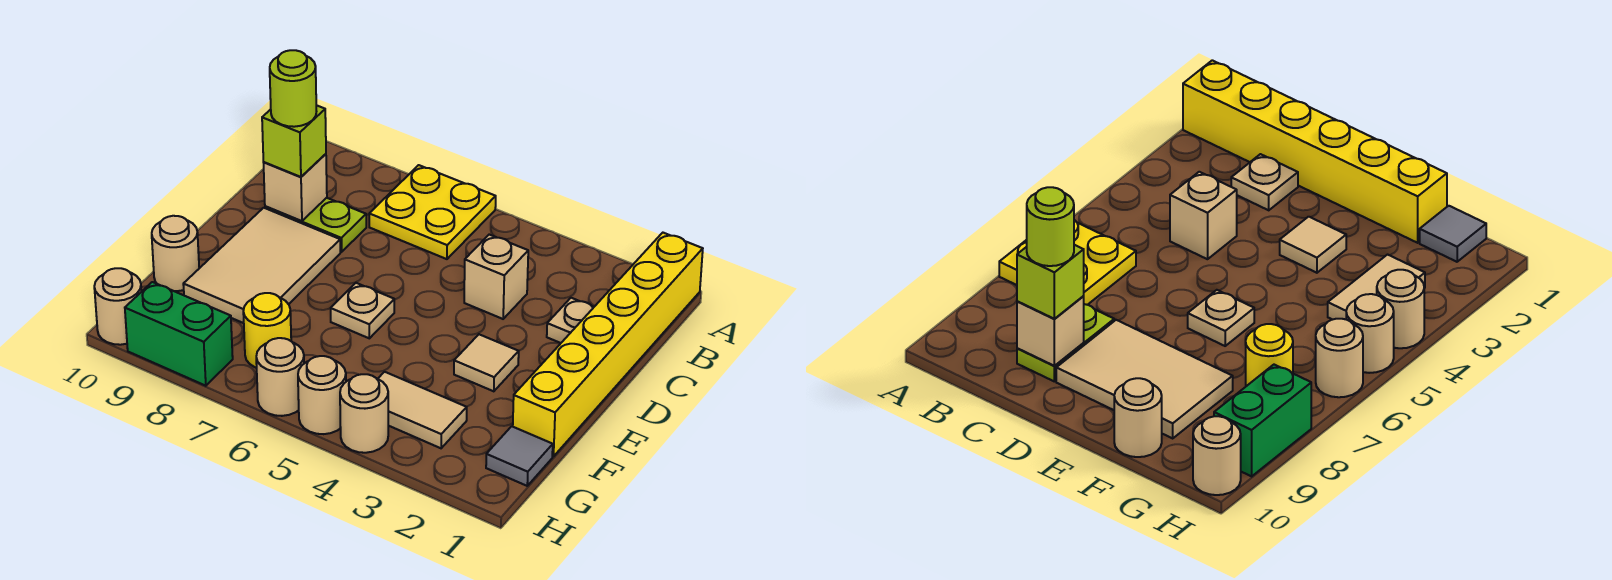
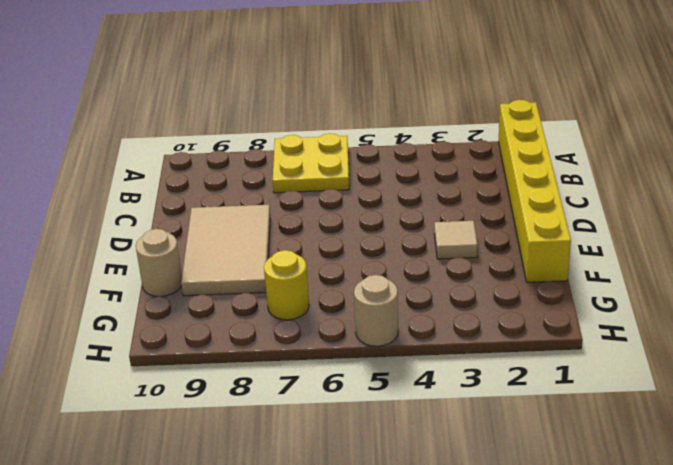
none -> tan plate C2 level 1
none -> tan brick C4 level 1
none -> lime plate C8:C9 level 1

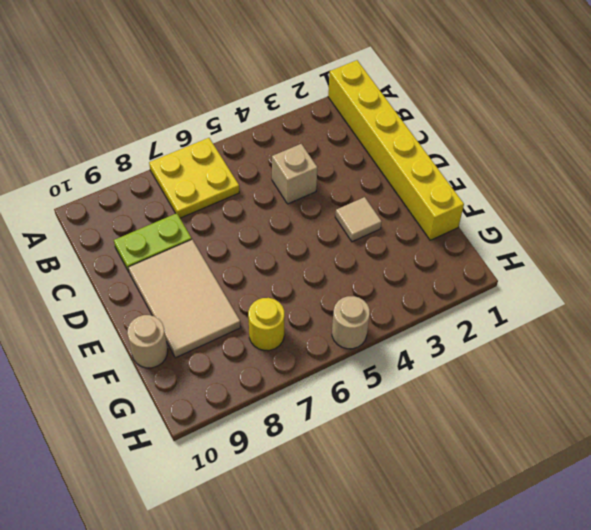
none -> tan plate C2 level 1
none -> tan plate E6 level 1
none -> grey tile G1 level 1

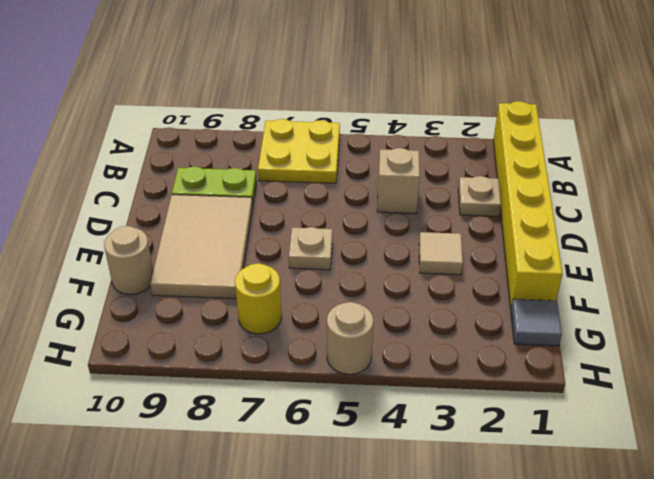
none -> tan tile G3:G4 level 1
none -> tan round brick H4 level 1
none -> tan round brick H6 level 1

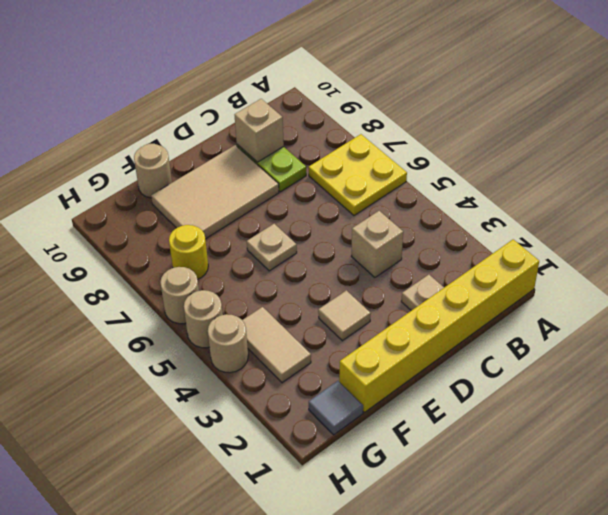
none -> green brick H8:H9 level 1
none -> tan round brick H10 level 1
none -> lime brick C9 level 3

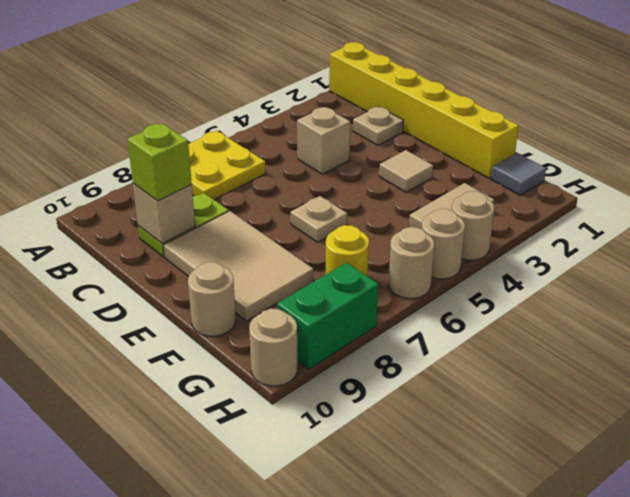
none -> lime round brick C9 level 4

